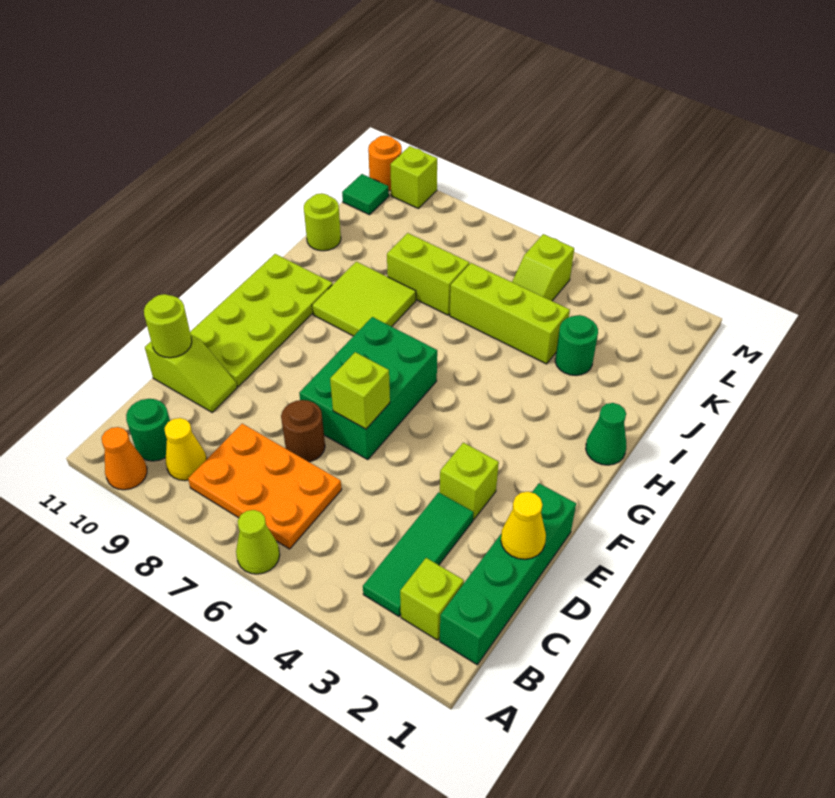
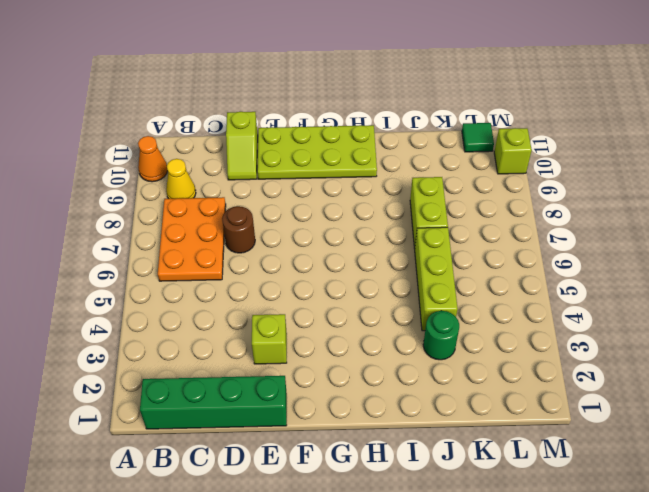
none -> lime cone A6 level 1
none -> lime brick B2 level 1
none -> green tile B3:D3 level 1

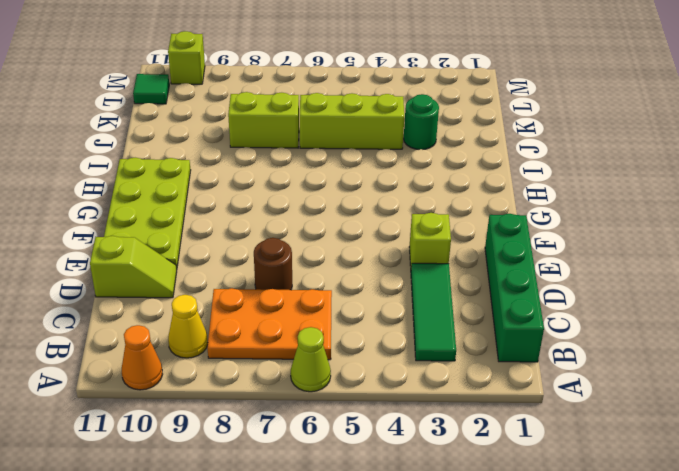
none -> lime brick B2 level 1
none -> green round brick B10 level 1
none -> green brick E6:G7 level 1

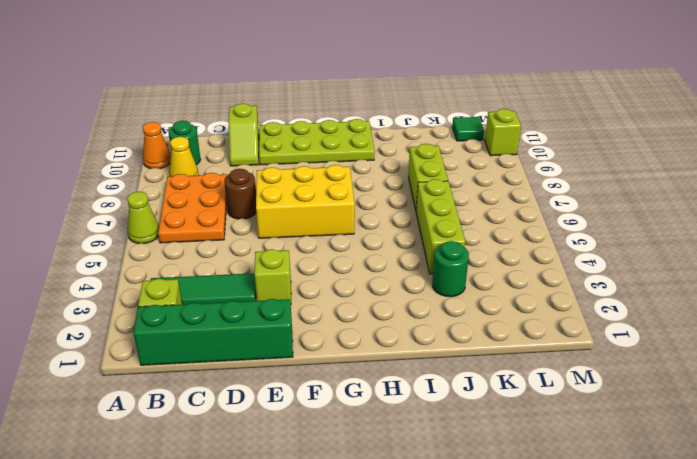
yellow brick E6:G7 level 1 -> green brick E6:G7 level 1
none -> green cone H1 level 1
none -> lime tile H8:I9 level 1
none -> lime round brick J11 level 1

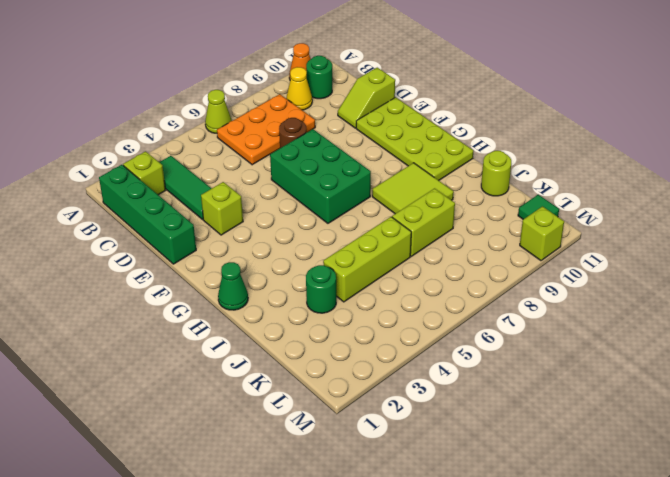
none -> lime slope K5:L5 level 1 top L
none -> orange round brick M11 level 1
none -> yellow cone D1 level 2

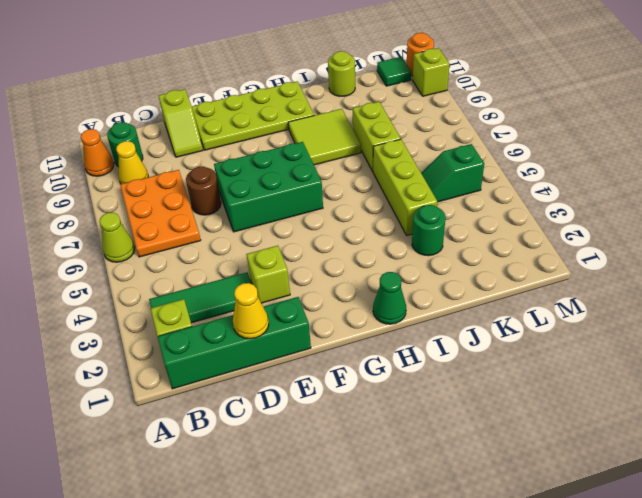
green slope K5:L5 level 1 top L -> lime slope K5:L5 level 1 top L
none -> lime round brick D11 level 2
none -> lime brick E6 level 2

